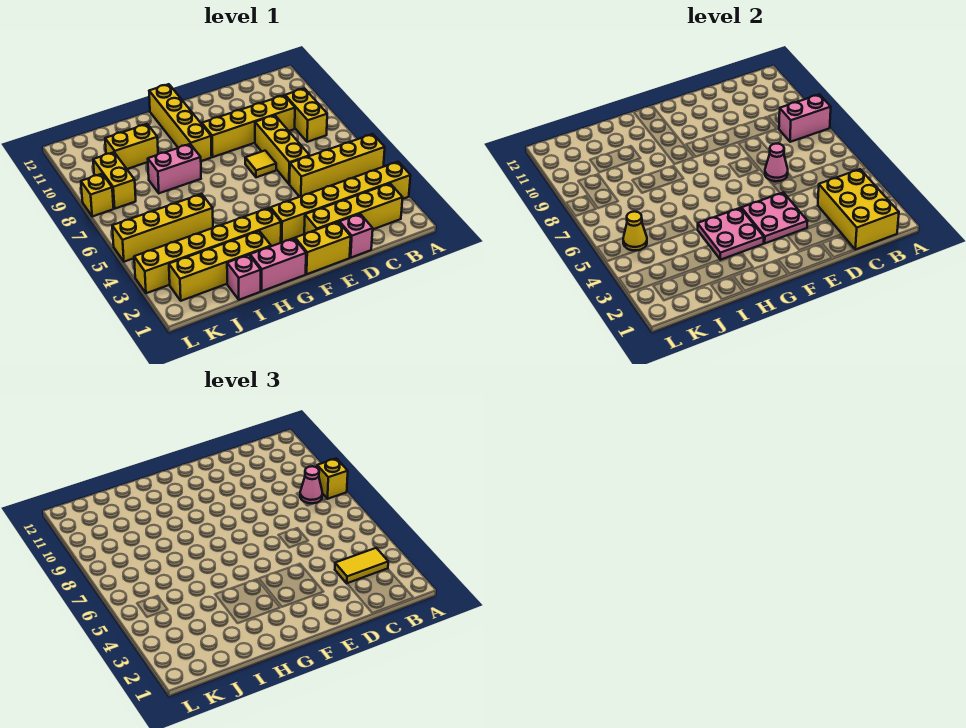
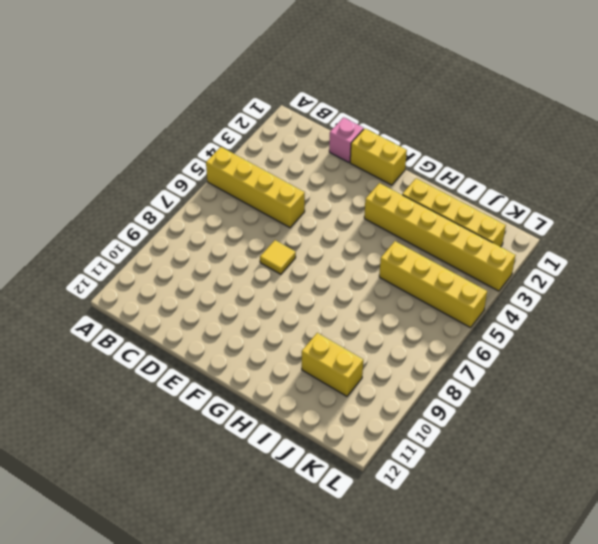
none -> yellow brick A3:F3 level 1
none -> yellow brick B2:E2 level 1
none -> yellow brick B8:B9 level 1

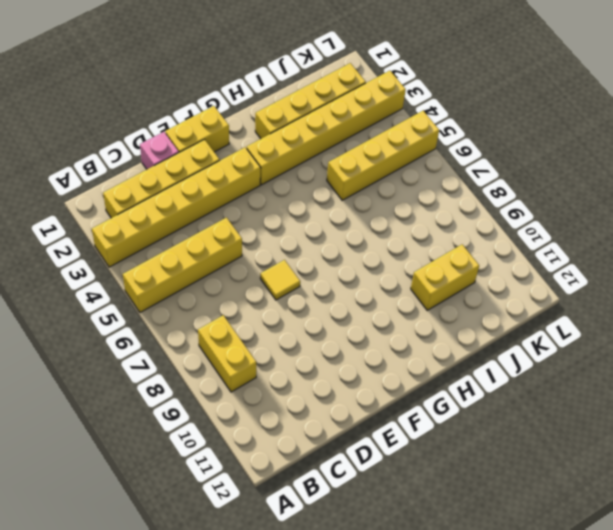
none -> yellow brick C9:F9 level 1
none -> yellow brick D6:D8 level 1
none -> pink brick G1:H1 level 1

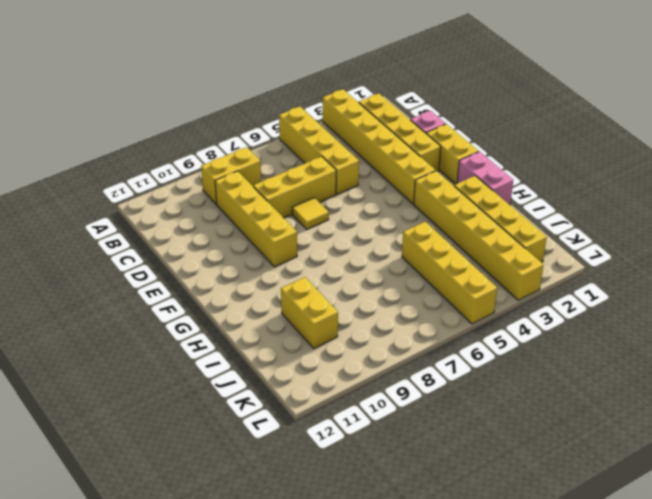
none -> yellow brick G9:G12 level 1
none -> pink brick H8:I8 level 1
none -> pink brick I1 level 1

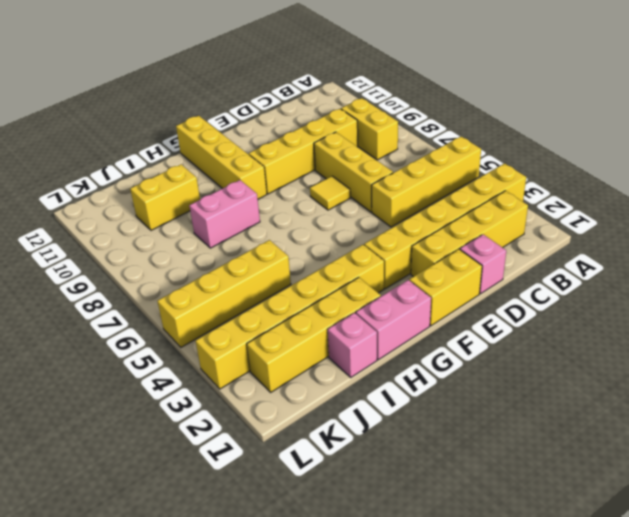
none -> yellow brick K8:K9 level 1
none -> yellow brick L8 level 1
none -> pink brick A8:B8 level 2

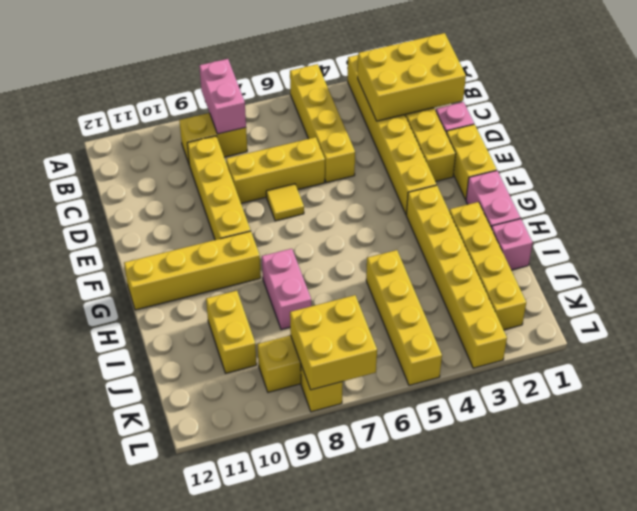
yellow brick K7:L8 level 2 -> none
none -> pink cone D6 level 2
none -> pink plate E3:F4 level 2
none -> pink plate G3:H4 level 2

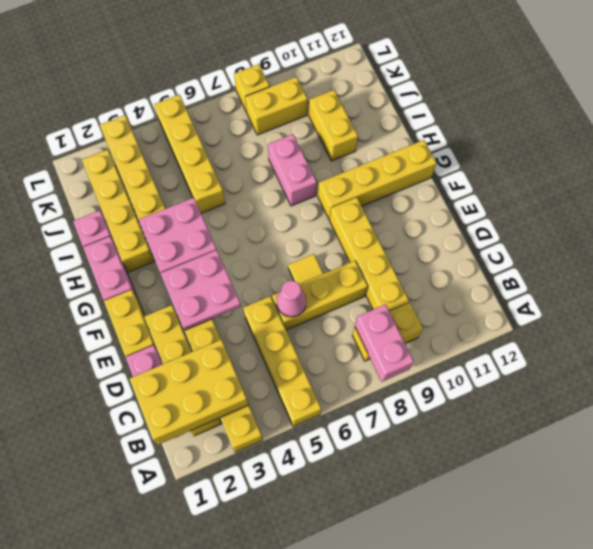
none -> yellow cone K5 level 2
none -> yellow brick A8 level 3
none -> yellow tile B3:C3 level 3

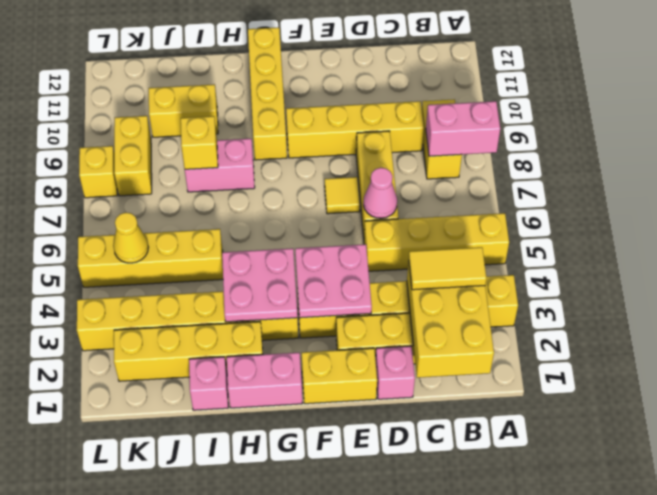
yellow brick I8 level 2 -> yellow brick A8 level 3
none -> pink cone B8 level 3

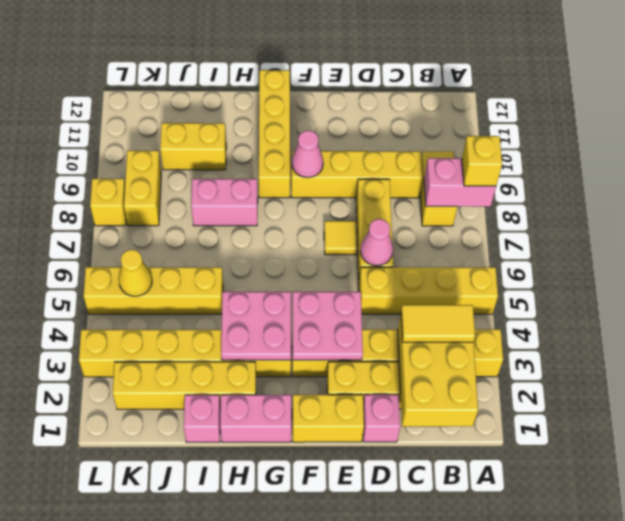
pink cone F9 level 2 -> pink cone B8 level 3

